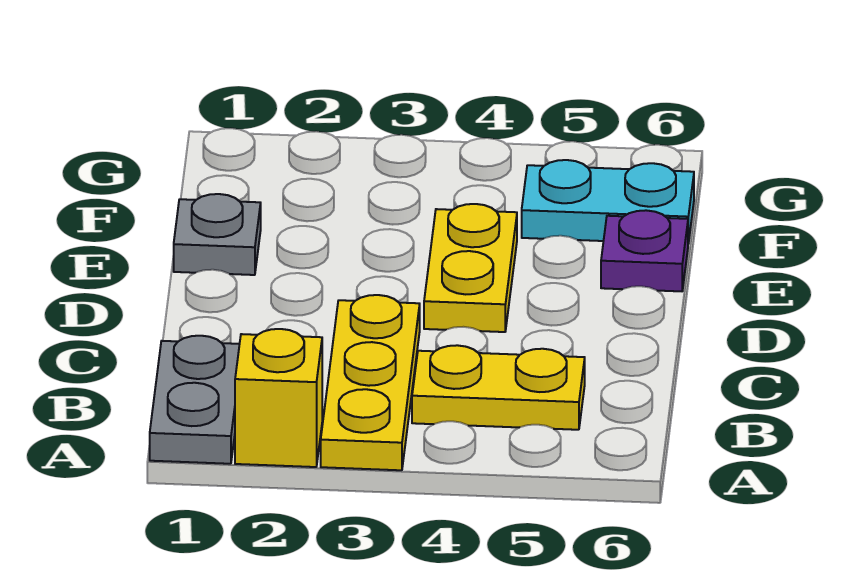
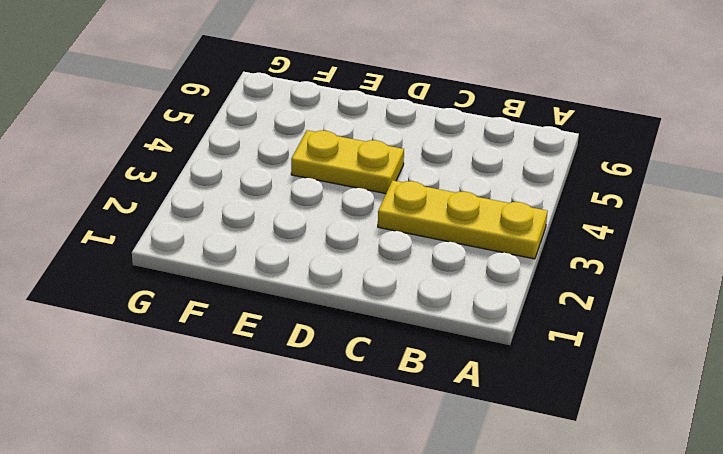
none -> grey plate A1:B1 level 1
none -> yellow brick A2 level 1

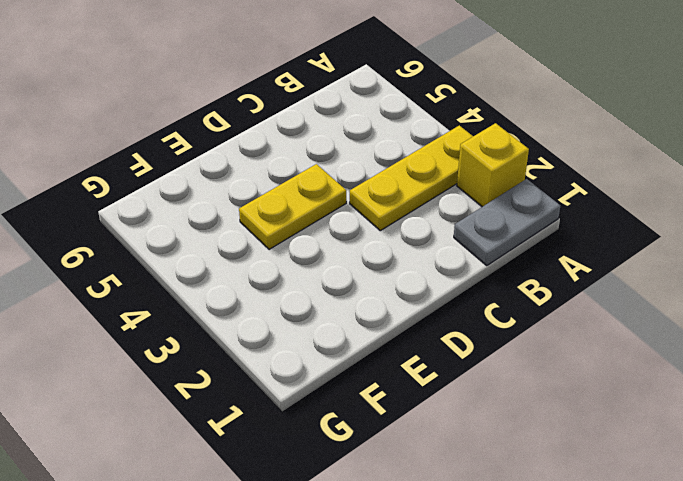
none -> yellow plate B4:B5 level 1
none -> grey plate E1 level 1

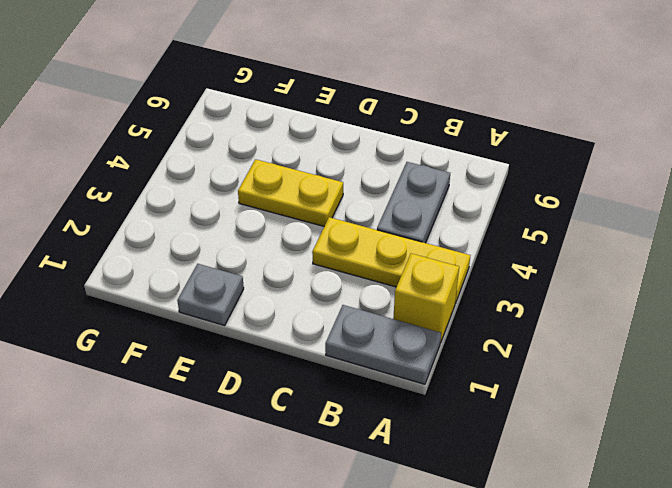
grey plate B4:B5 level 1 -> yellow plate B4:B5 level 1
none -> purple plate E6 level 1
none -> cyan plate F5:F6 level 1

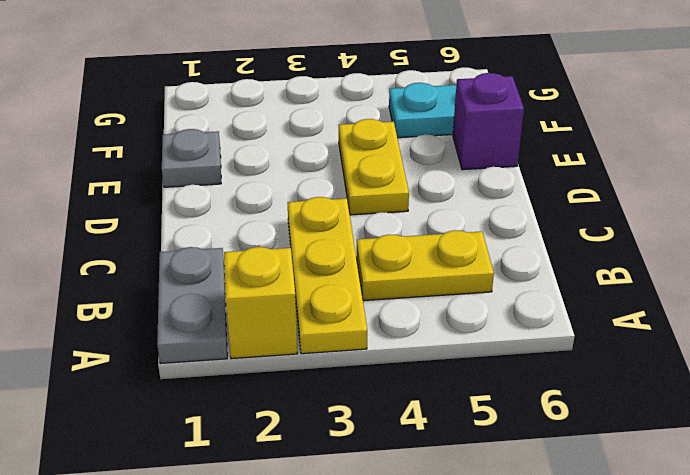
purple brick E6 level 1 -> purple plate E6 level 1

